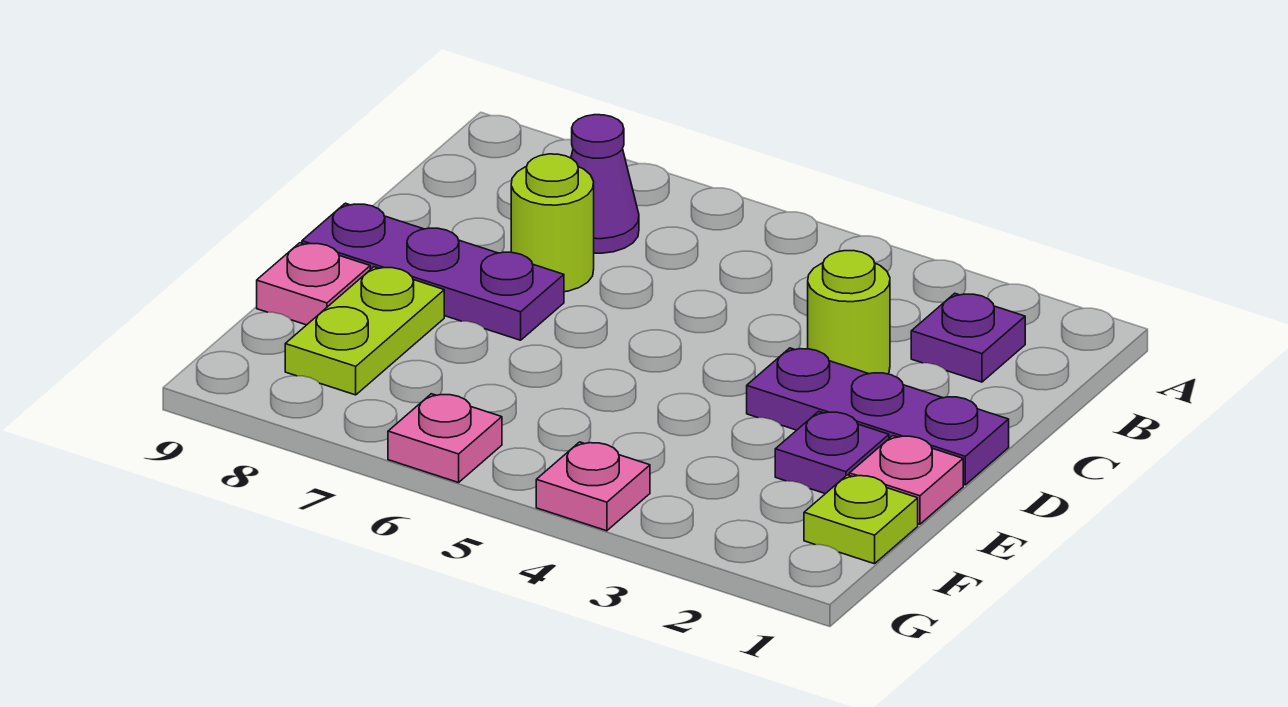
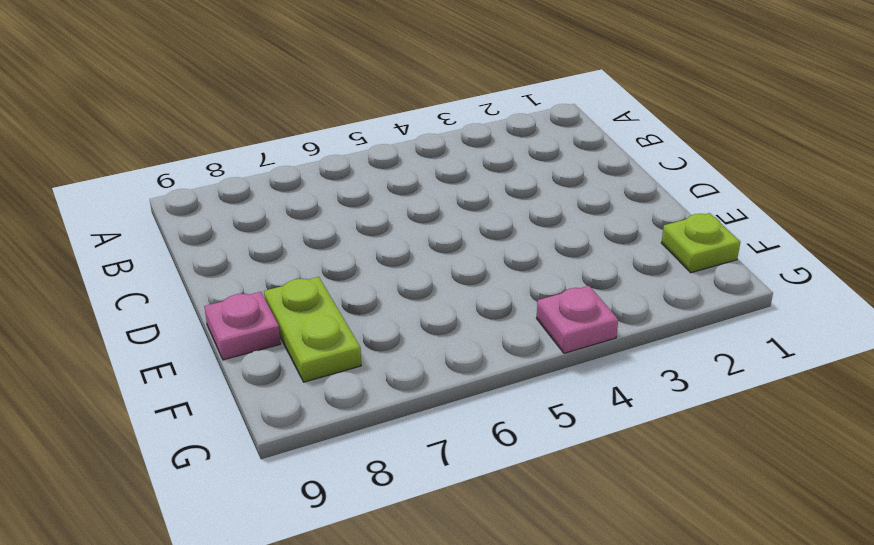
none -> purple plate B2 level 1
none -> purple cone B7 level 1
none -> lime round brick C3 level 1

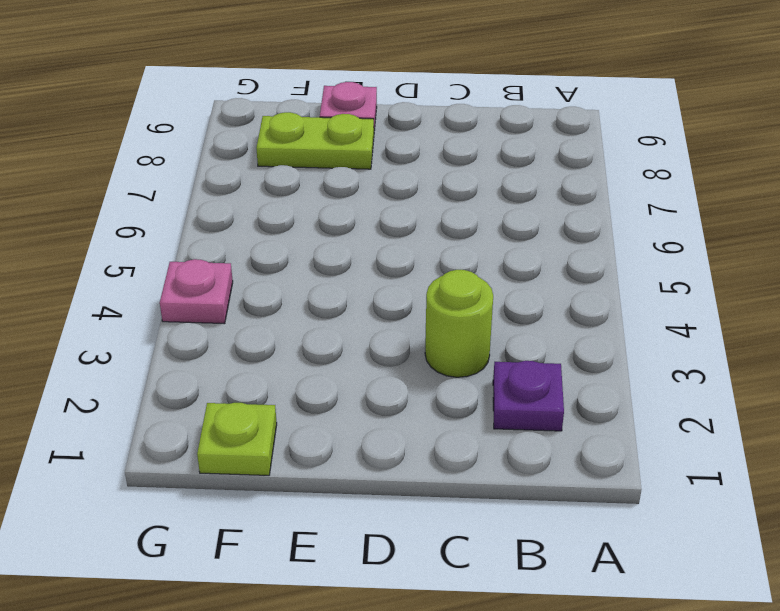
none -> purple cone B7 level 1
none -> lime round brick C7 level 1
none -> purple plate D1:D3 level 1

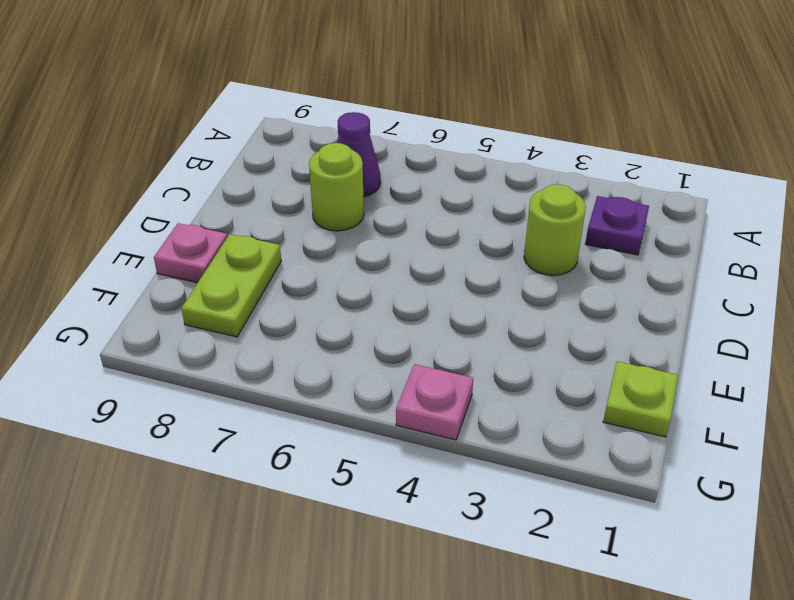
none -> purple plate D1:D3 level 1
none -> purple plate D7:D9 level 1
none -> pink plate E1 level 1

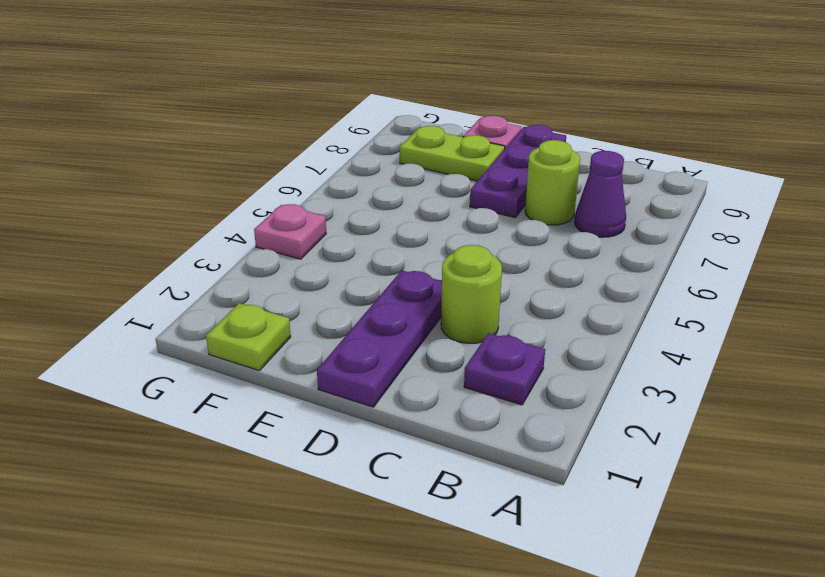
none -> pink plate E1 level 1
none -> purple plate E2 level 1
none -> pink plate G6 level 1

